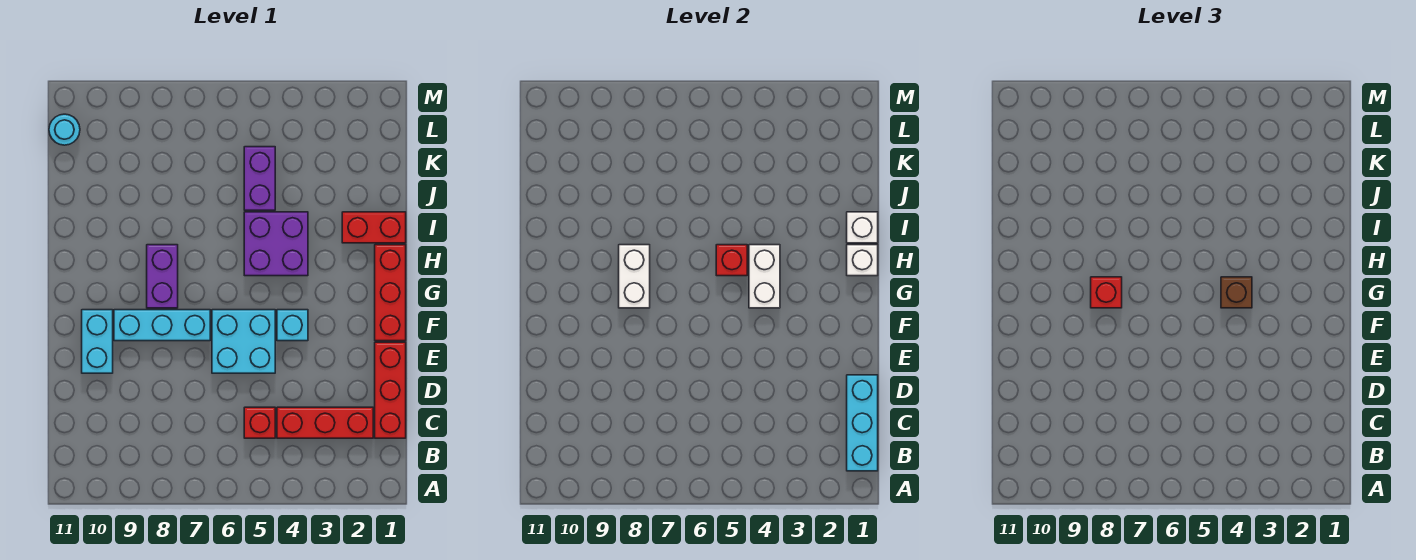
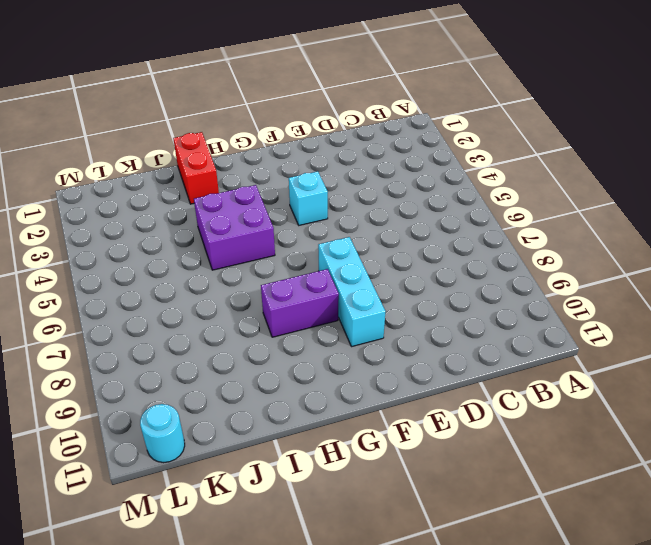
none -> red brick C1:E1 level 1
none -> red brick C2:C4 level 1
none -> red brick C5 level 1

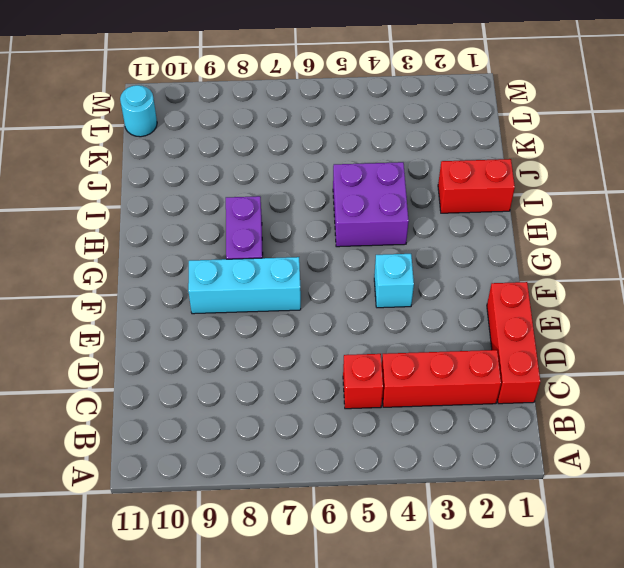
none -> cyan brick E5:F6 level 1
none -> cyan brick E10:F10 level 1
none -> red brick F1:H1 level 1

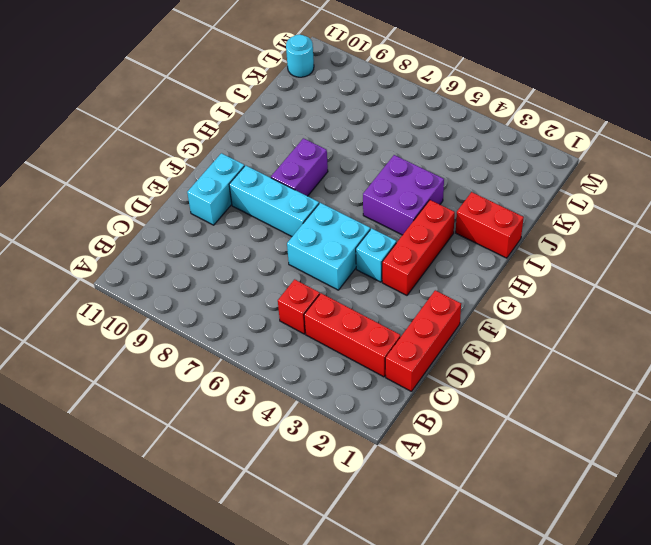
red brick F3:H3 level 1 -> red brick F1:H1 level 1
none -> purple brick J5:K5 level 1
none -> cyan brick B1:D1 level 2
none -> white brick G4:H4 level 2

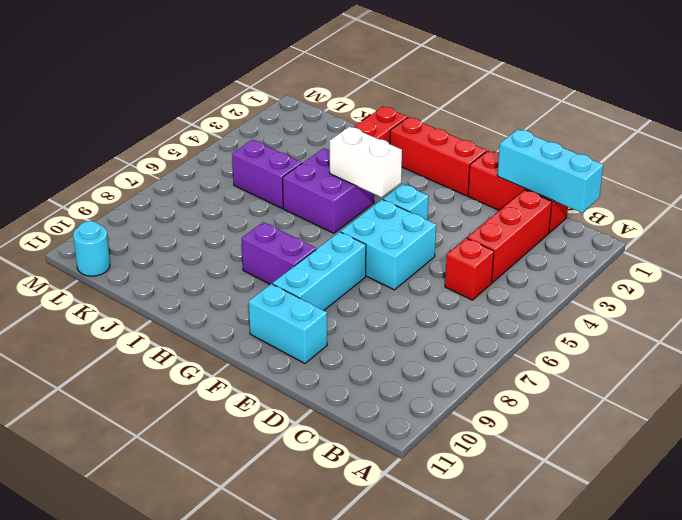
none -> white brick G8:H8 level 2
none -> white brick H1 level 2
none -> red brick H5 level 2

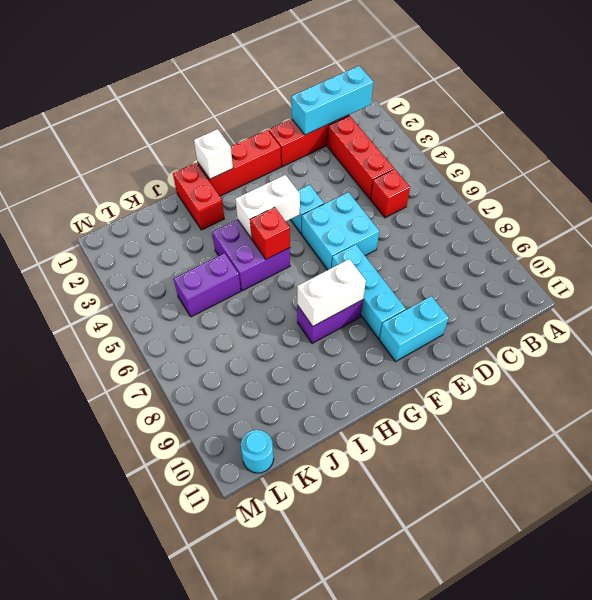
none -> white brick I1 level 2
none -> brown brick G4 level 3
none -> red brick G8 level 3

